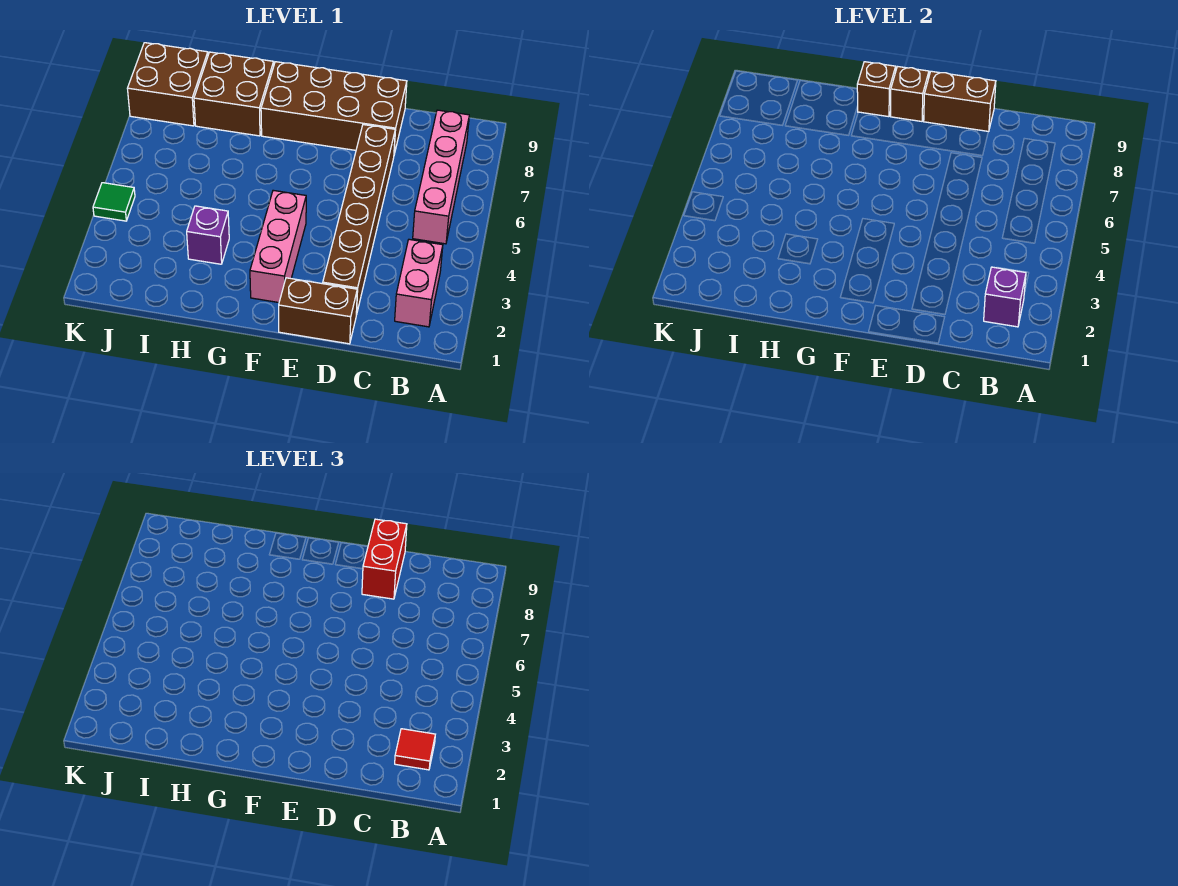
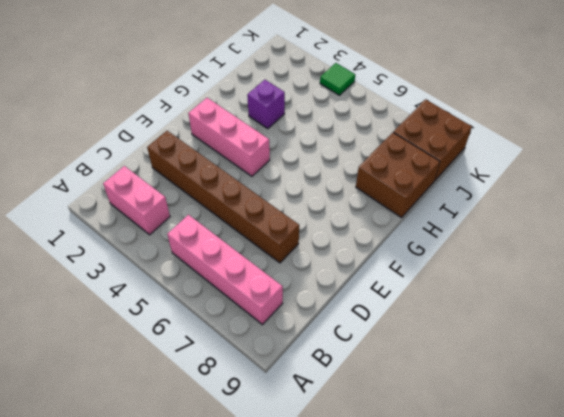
none -> brown brick D1:E1 level 1
none -> brown brick D8:G9 level 1
none -> purple brick B2 level 2

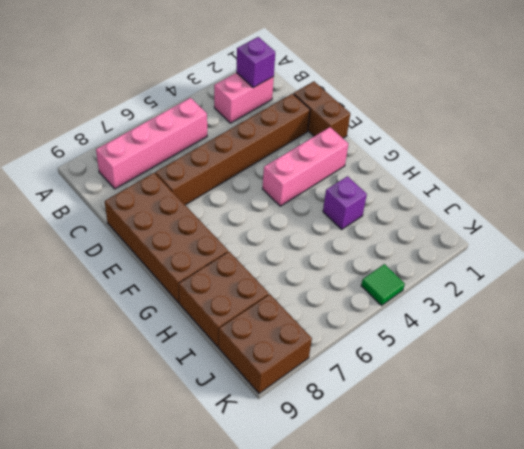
none -> brown brick D9:E9 level 2
none -> brown brick F9 level 2
none -> brown brick G9 level 2

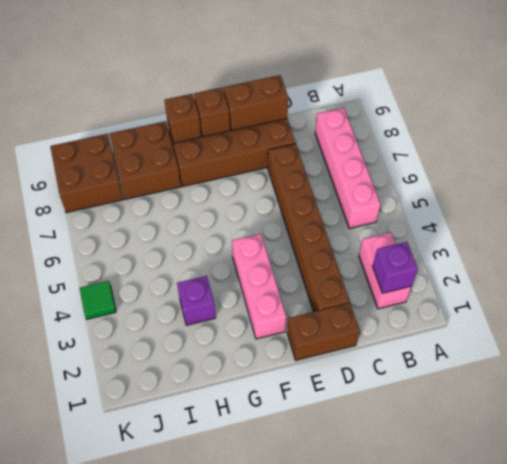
none -> red tile B2 level 3
none -> red brick D8:D9 level 3

